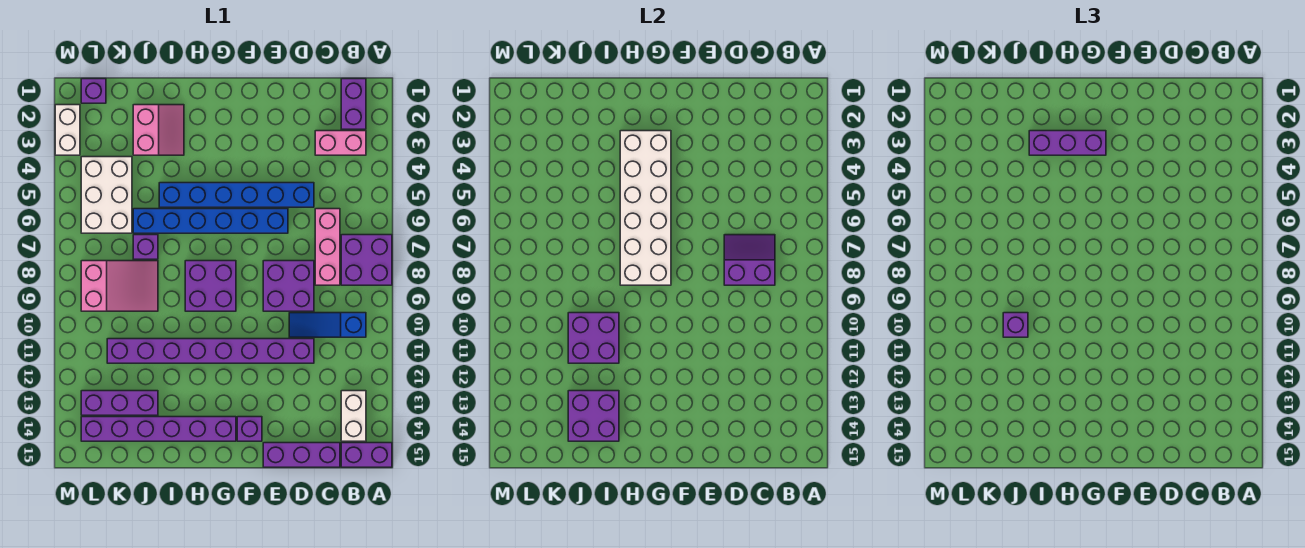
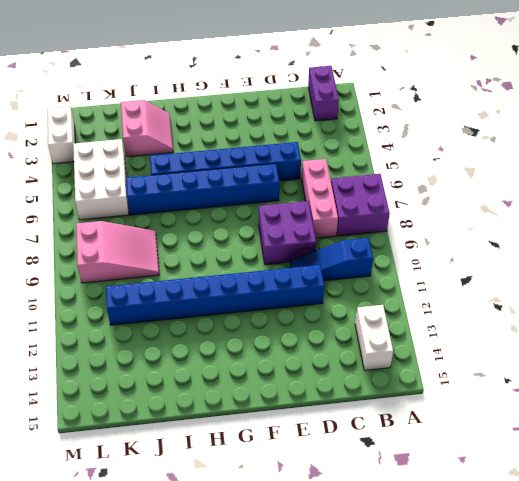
blue brick D11:K11 level 1 -> purple brick D11:K11 level 1
none -> purple brick A15:B15 level 1
none -> pink brick B3:C3 level 1
none -> purple brick C15:E15 level 1

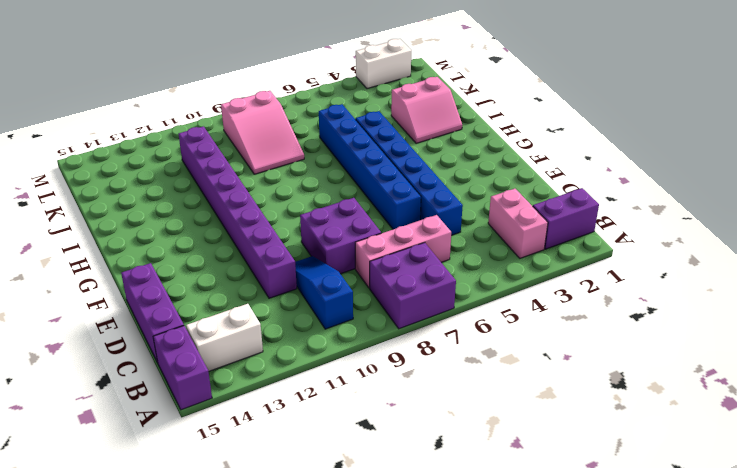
none -> purple brick F14 level 1
none -> purple brick G8:H9 level 1
none -> purple brick G14:L14 level 1

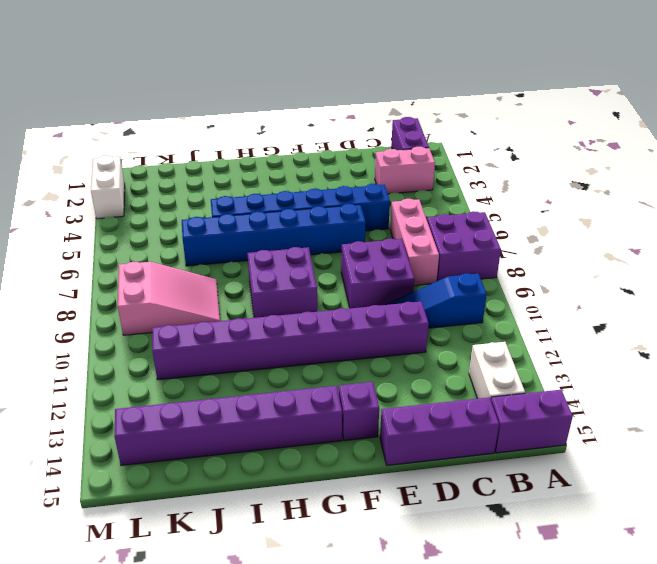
none -> pink slope I2:J3 level 1 top J
none -> purple brick J7 level 1
none -> purple brick J13:L13 level 1

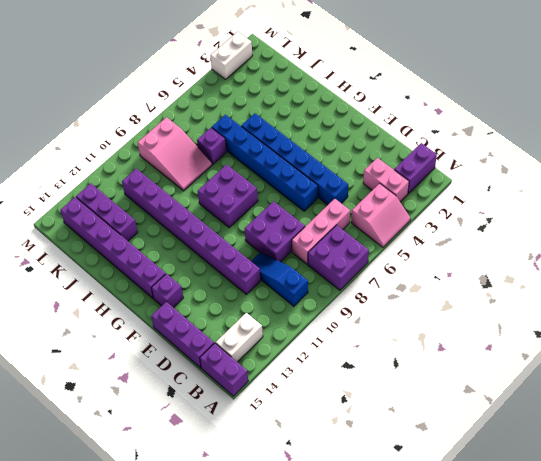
pink slope A4:B5 level 1 top B -> pink slope I2:J3 level 1 top J
none -> white brick K4:L6 level 1
none -> purple brick L1 level 1
none -> purple slope C7:D8 level 2 top 8

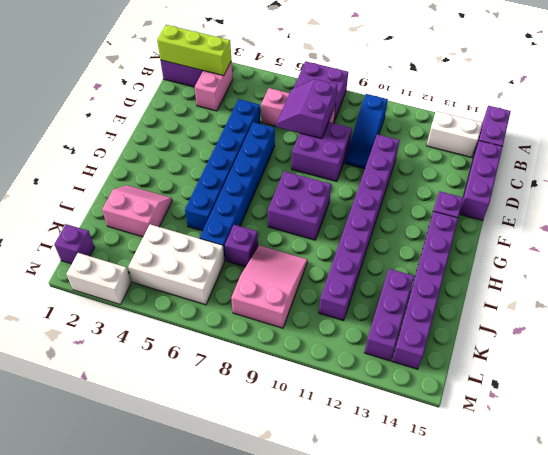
lime brick B1:B3 level 2 -> none
none -> white brick G3:H8 level 2
none -> purple brick I10:J11 level 2
none -> purple brick I13:J14 level 2

